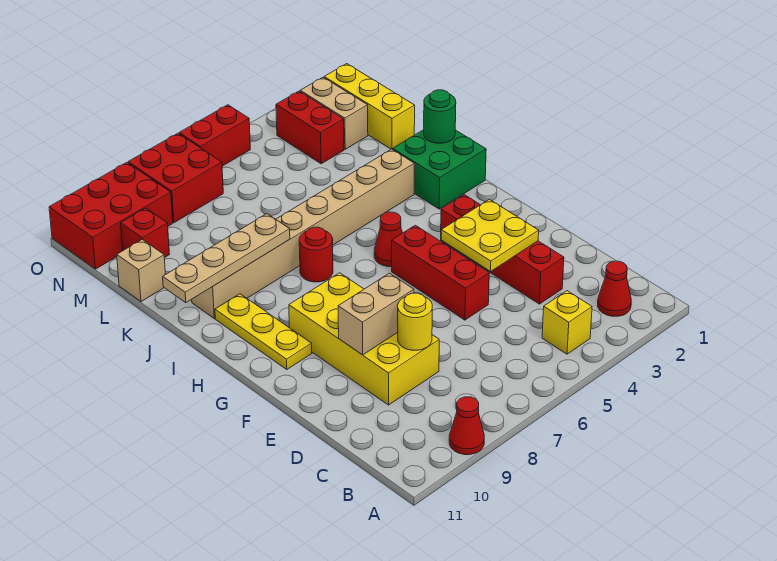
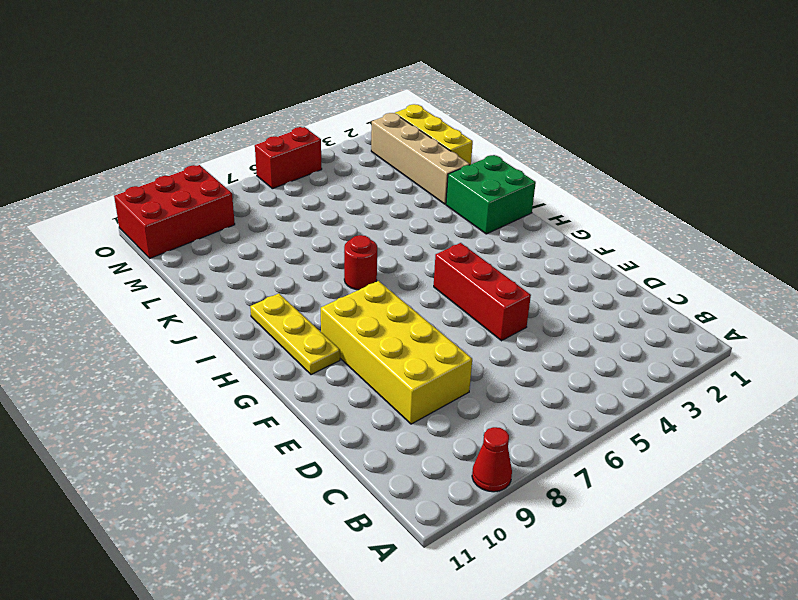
tan brick K2:N2 level 1 -> tan brick M2:N2 level 1
none -> red cone B2 level 1
none -> yellow brick B4 level 1
none -> red brick D3:G3 level 1

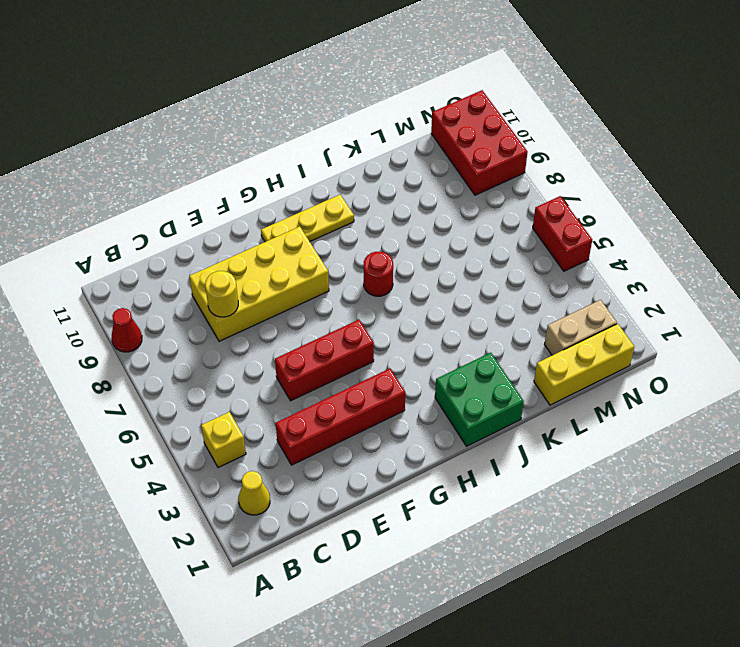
yellow cone B2 level 1 -> red cone B2 level 1
none -> red cone H5 level 1
none -> tan brick J3:J10 level 1
none -> tan brick L11 level 1

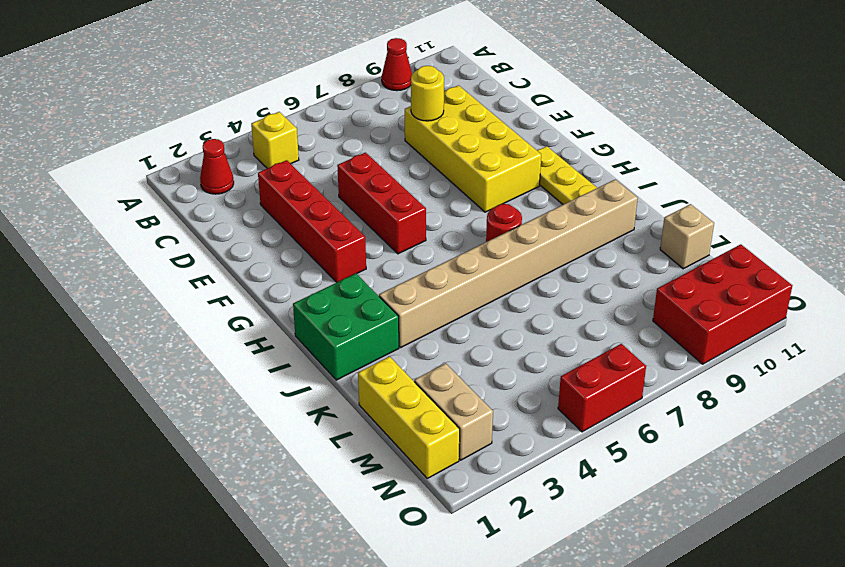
none -> red cone H5 level 1
none -> red brick M3:N3 level 1
none -> red brick M10 level 1

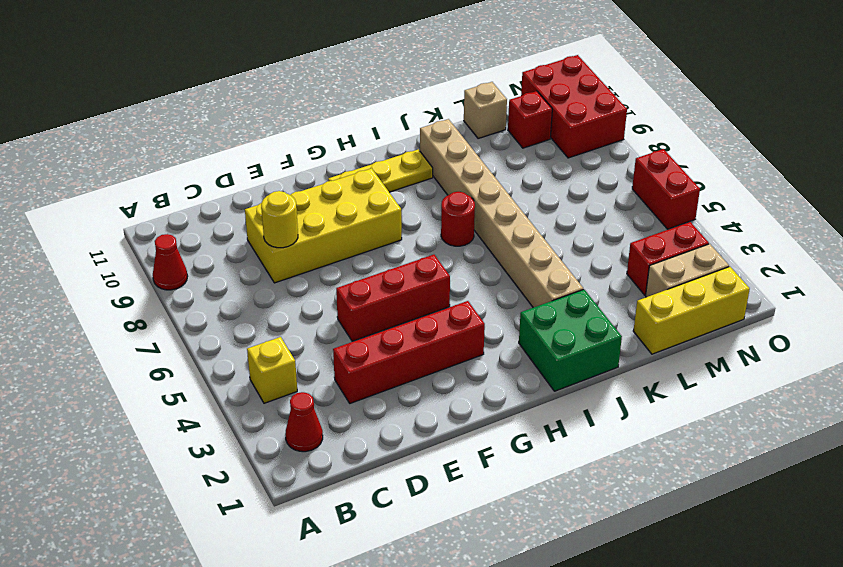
none -> red cone H5 level 1
none -> red brick N7:O8 level 1
none -> yellow plate E3:F4 level 2

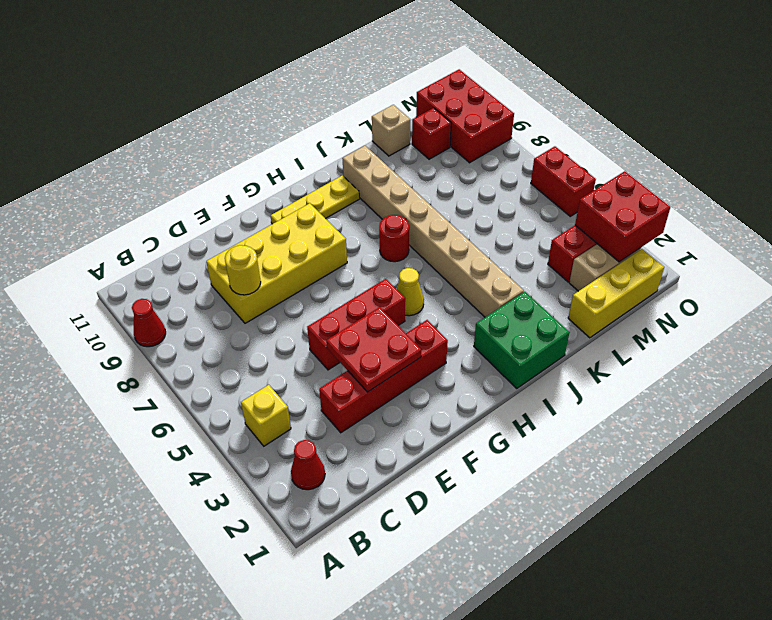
red plate E3:F4 level 2 -> yellow plate E3:F4 level 2
yellow cone H5 level 1 -> red cone H5 level 1
red brick N2:O3 level 2 -> red brick N7:O8 level 1
none -> tan brick E8:E9 level 2
none -> green round brick J1 level 2
none -> tan plate J8:J11 level 2

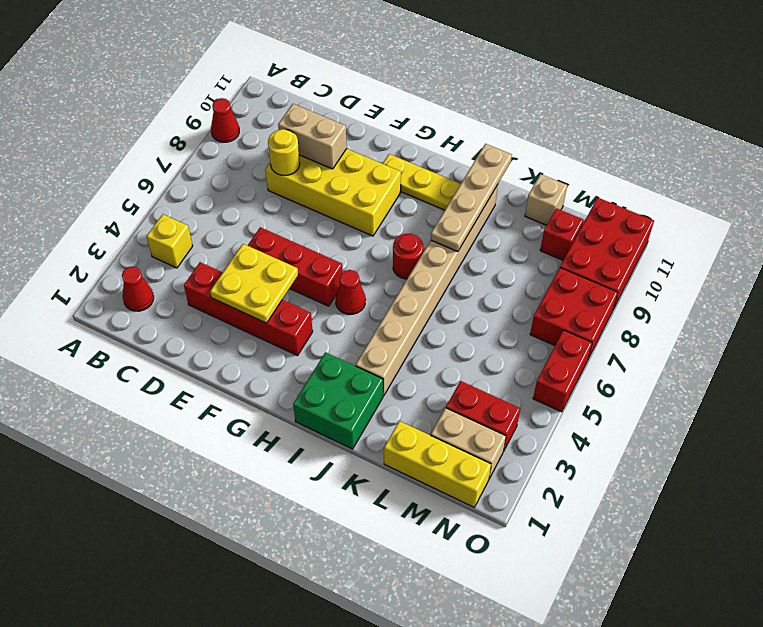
tan brick D9:E9 level 2 -> tan brick E8:E9 level 2
none -> green round brick J1 level 2

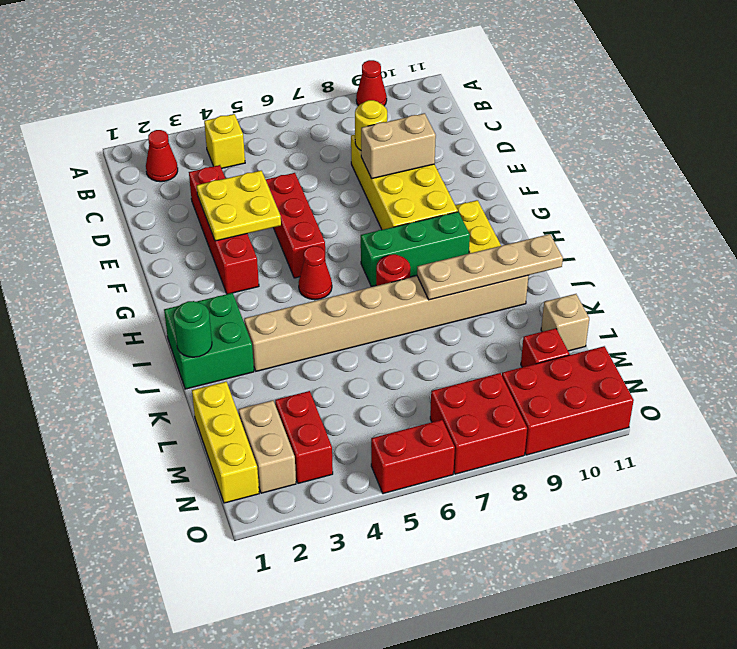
green brick H7:H9 level 1 -> none

